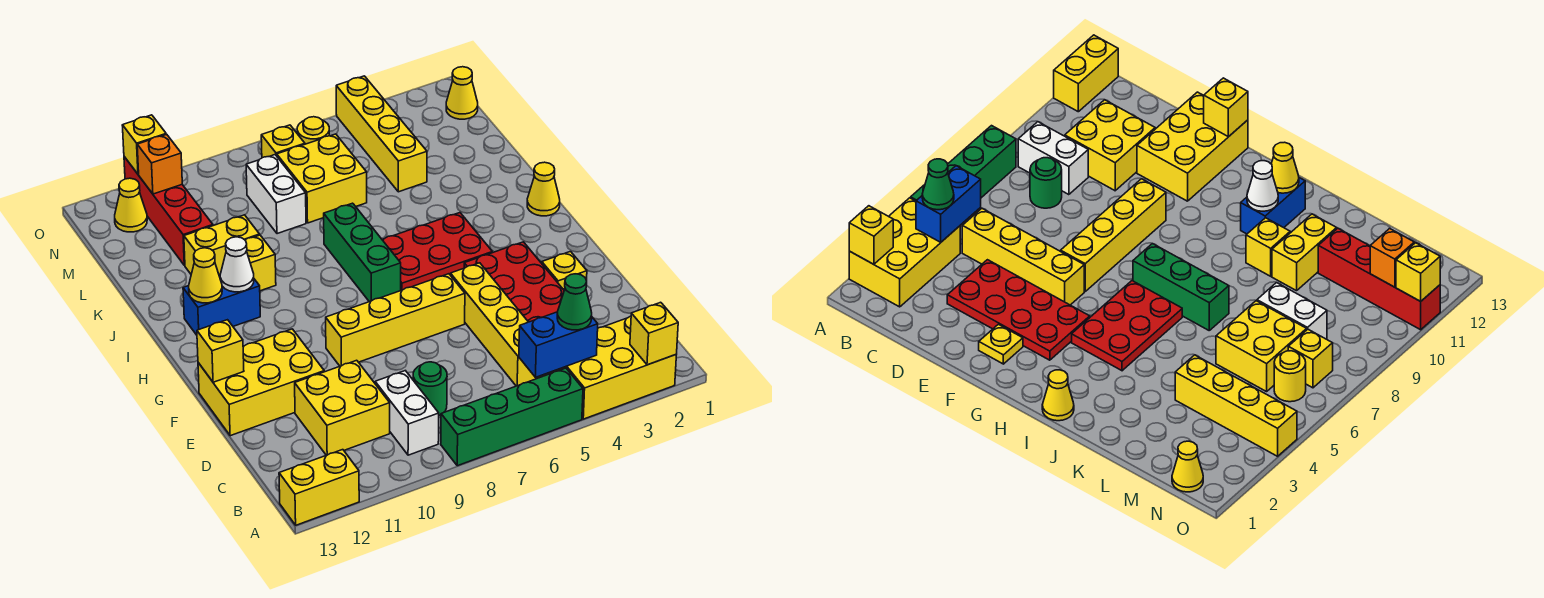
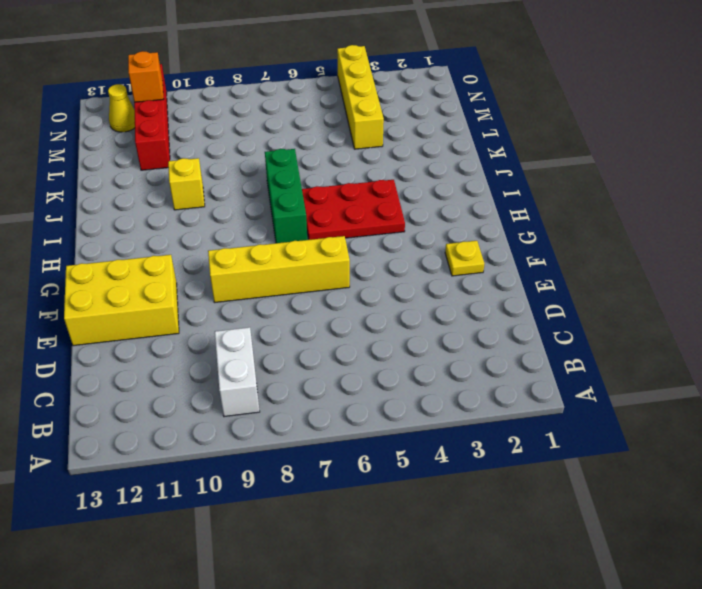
none -> yellow brick A2:B4 level 1
none -> green brick A5:A8 level 1
none -> yellow brick A12:A13 level 1
none -> yellow brick C5:F5 level 1

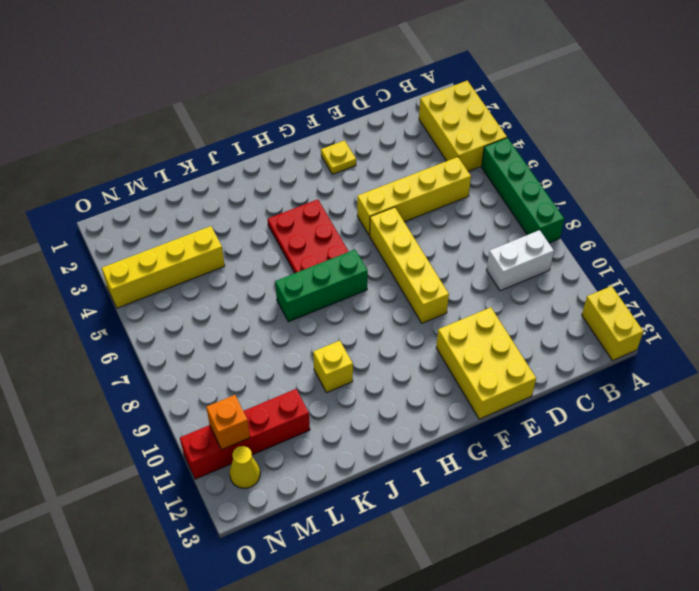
none -> green round brick C8 level 1
none -> yellow brick C10:D11 level 1
none -> red plate D3:G4 level 1
none -> yellow cone I1 level 1

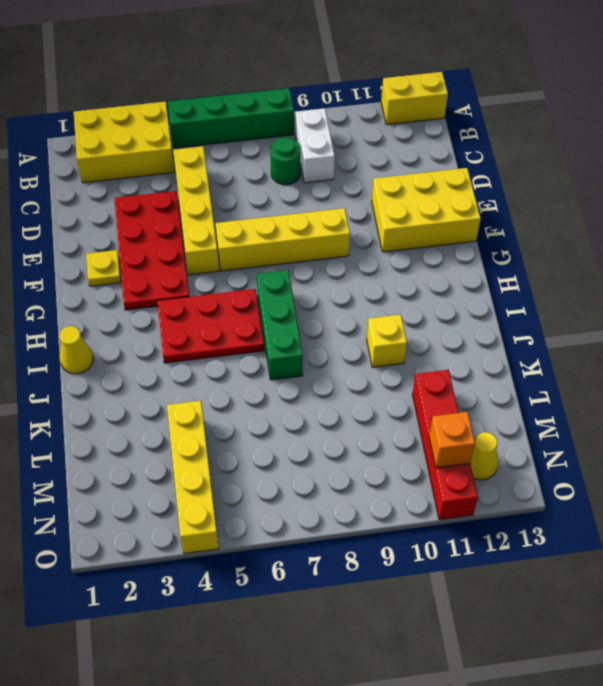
none -> yellow brick C10:D11 level 1
none -> blue brick I11:I12 level 1
none -> yellow brick K10:K11 level 1
none -> yellow brick L6:M7 level 1

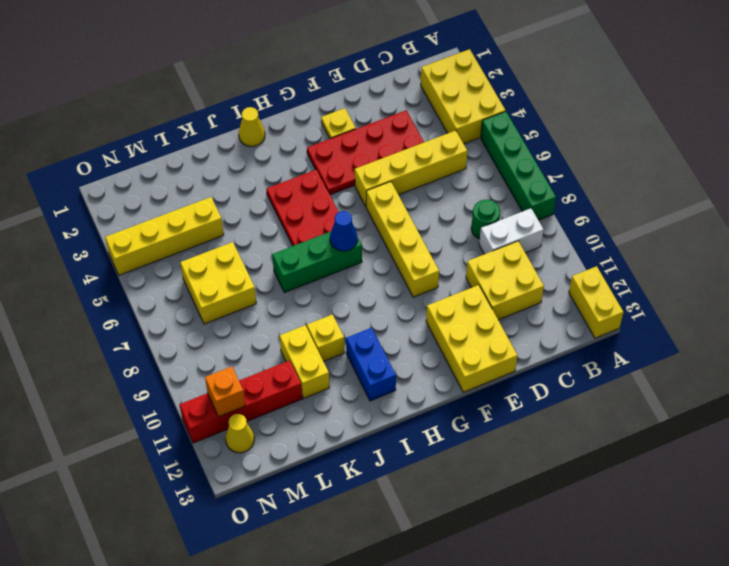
blue cone H7 level 2 -> none
none -> white brick L8:M8 level 1
none -> yellow cone N1 level 1
none -> yellow round brick N6 level 1
none -> yellow brick N7 level 1

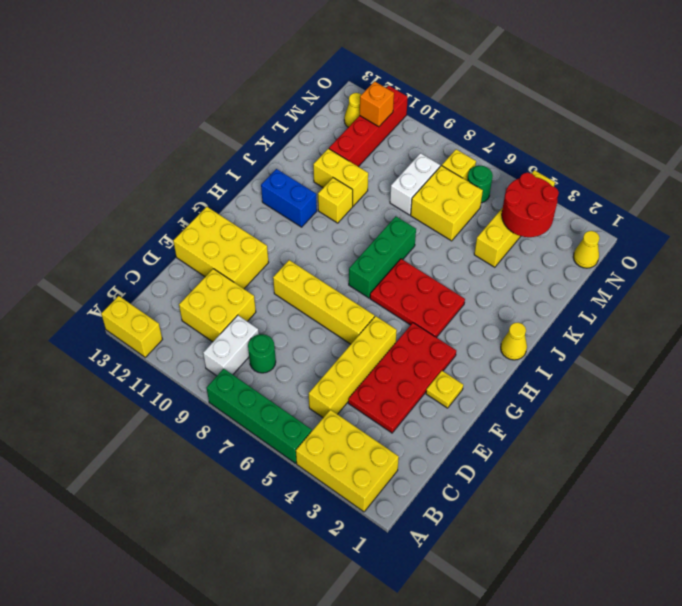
red round brick M3:N4 level 2 -> none
green round brick N6 level 1 -> yellow round brick N6 level 1
none -> yellow brick A2 level 2
none -> blue brick B4:B5 level 2
none -> yellow brick F13 level 2
none -> white cone I11 level 2

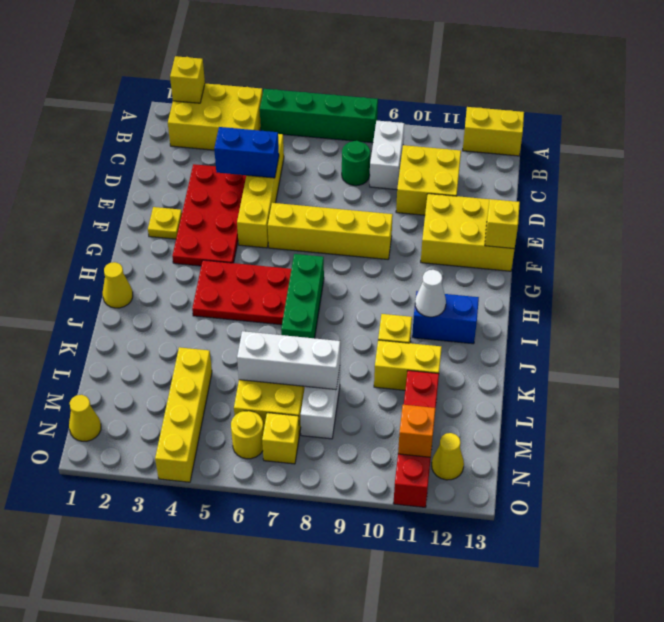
blue brick D4:D5 level 2 -> blue brick B4:B5 level 2
white brick L6:L8 level 2 -> none
none -> yellow cone I12 level 2
none -> yellow brick O11 level 2
none -> green cone B4 level 3

